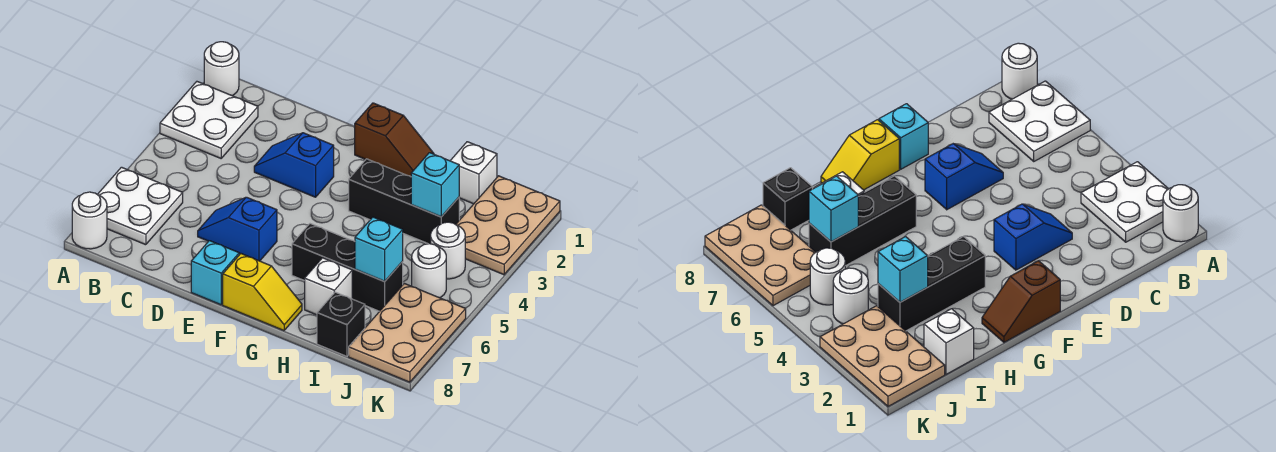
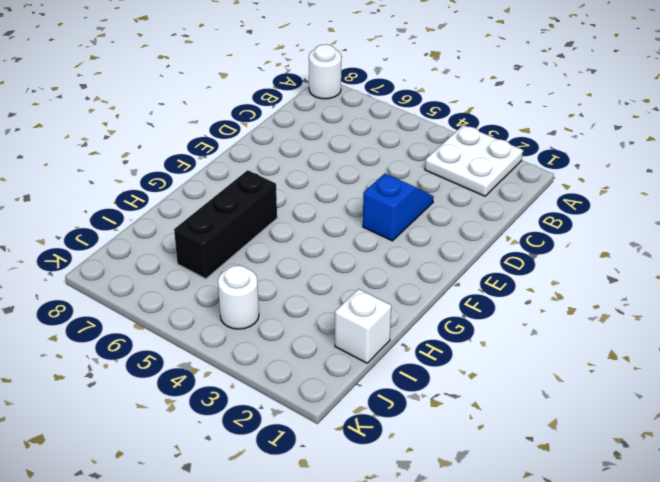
none -> white round brick A1 level 1
none -> white plate A6:B7 level 1
none -> blue slope D6:E6 level 1 top E

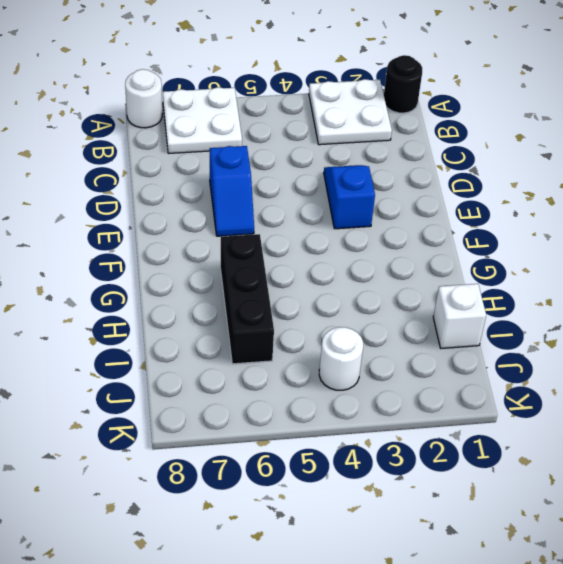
black round brick A1 level 1 -> white round brick A1 level 1
blue slope D6:E6 level 1 top D -> blue slope D6:E6 level 1 top E
none -> cyan brick E8 level 1
none -> brown slope F1:G1 level 1 top F
none -> yellow slope F8:G8 level 1 top F

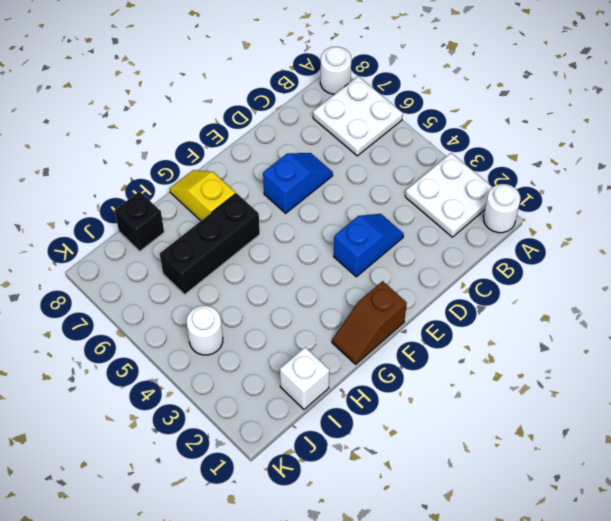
yellow slope G7:G8 level 1 top 7 -> yellow slope F8:G8 level 1 top F
none -> cyan brick E8 level 1
none -> black brick G3:I3 level 1
none -> white brick H7 level 1

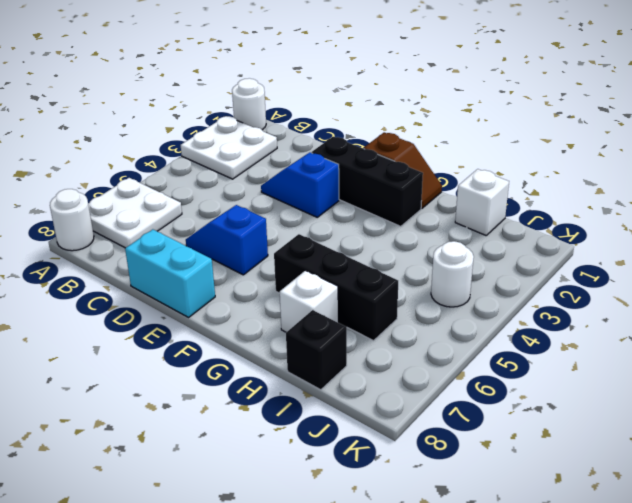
cyan brick D8:E8 level 1 -> cyan brick E8 level 1
black brick E2:G2 level 1 -> black brick G3:I3 level 1
none -> yellow slope F8:G8 level 1 top F
none -> tan plate J1:K3 level 1
none -> white round brick J5 level 1

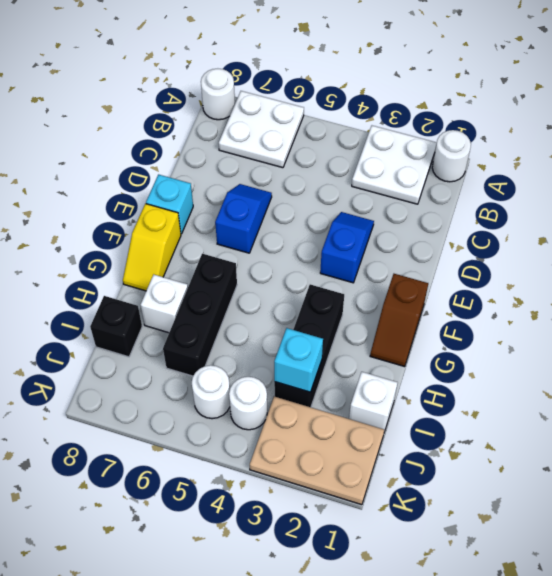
none -> tan plate J6:K8 level 1
none -> cyan brick I6 level 2

